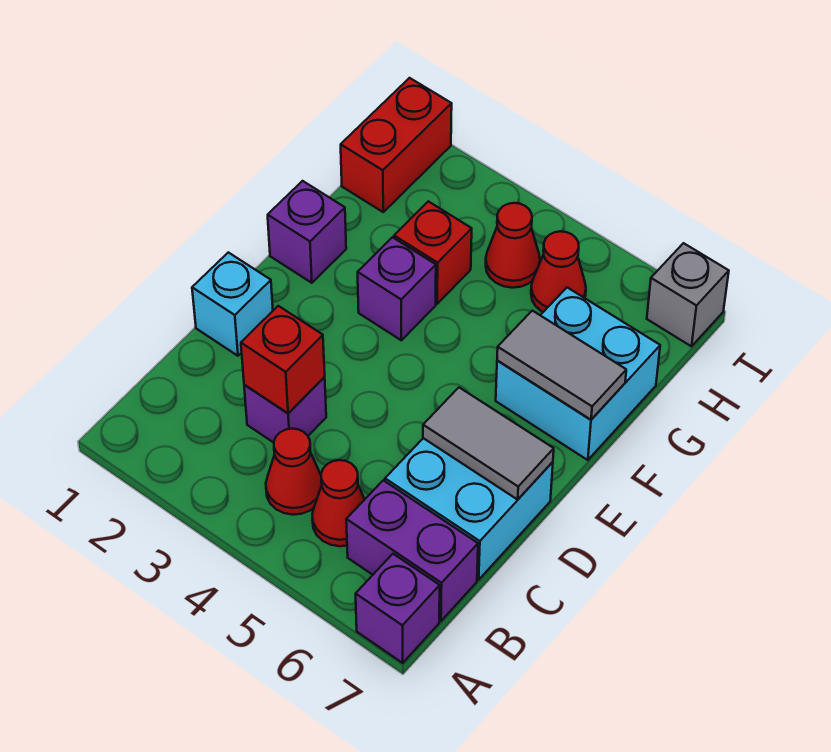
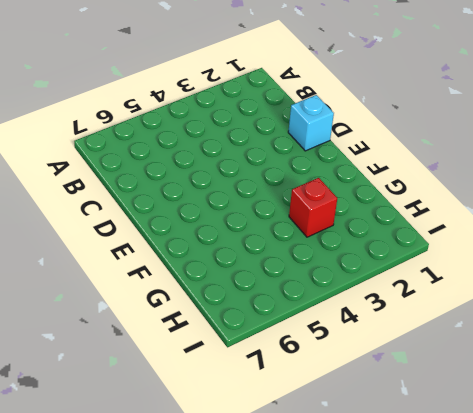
none -> purple brick A7 level 1
none -> red cone B4 level 1
none -> red cone B5 level 1

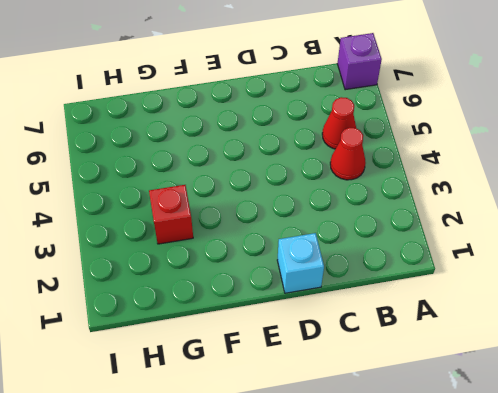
none -> purple brick B6:B7 level 1
none -> purple brick C3 level 1
none -> cyan brick C6:D7 level 1

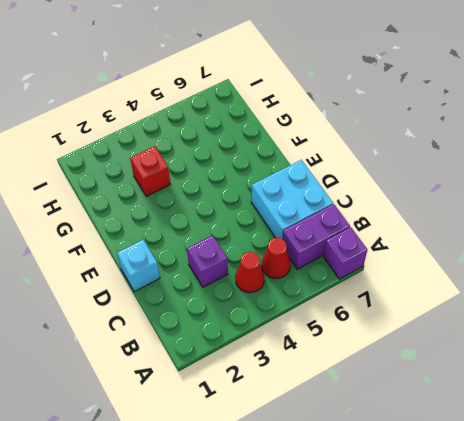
none -> purple brick F1 level 1
none -> purple brick F3 level 1
none -> cyan brick F6:G7 level 1

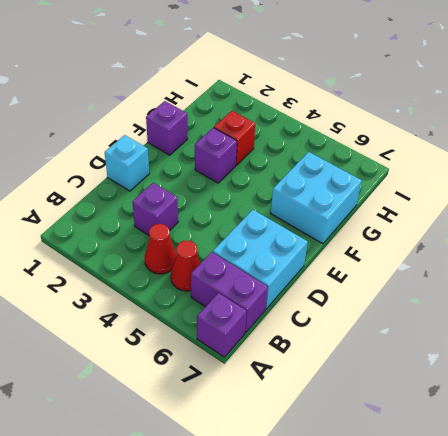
none -> red brick H1:I1 level 1
none -> red cone H4 level 1
none -> red cone H5 level 1

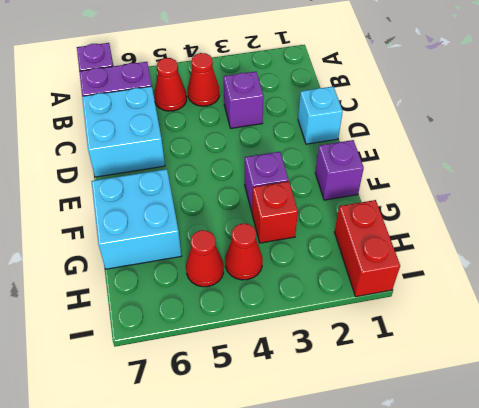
none -> grey brick I7 level 1
none -> red brick C3 level 2
none -> grey tile D6:D7 level 2

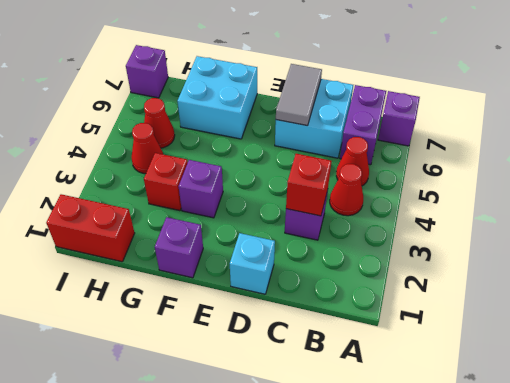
purple brick I7 level 1 -> grey brick I7 level 1
none -> grey tile F6:F7 level 2

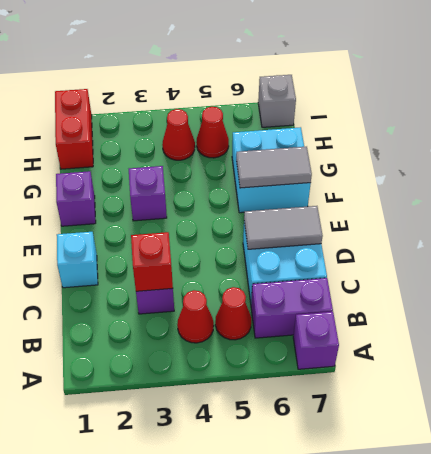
none -> red brick G3 level 1

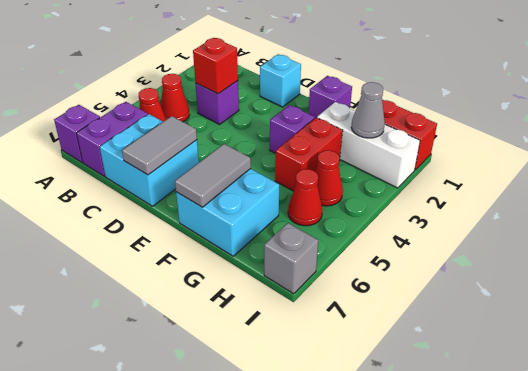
white brick G2:I2 level 1 -> none
red brick G3:G4 level 1 -> red brick G3 level 1
grey cone H2 level 2 -> none

